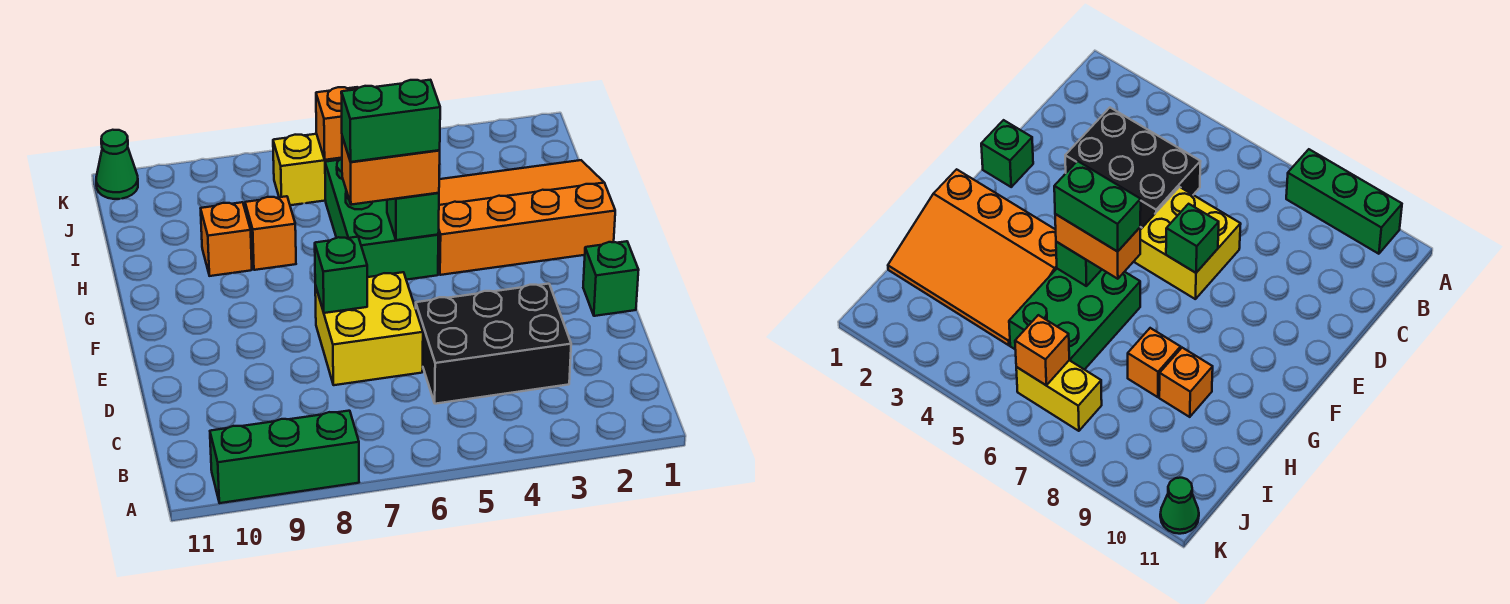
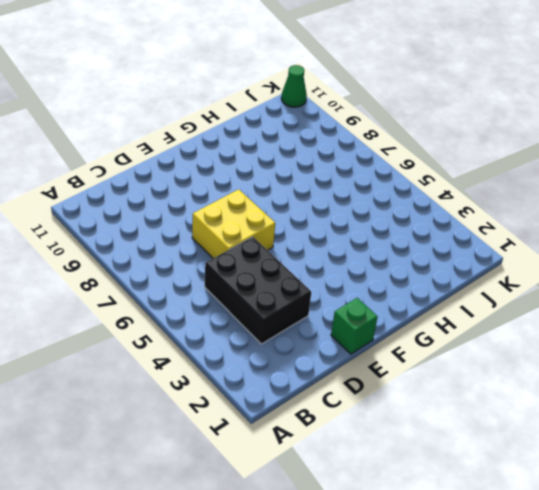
none -> green brick A8:A10 level 1
none -> orange slope G1:I4 level 1 top G
none -> green brick G5:I6 level 1

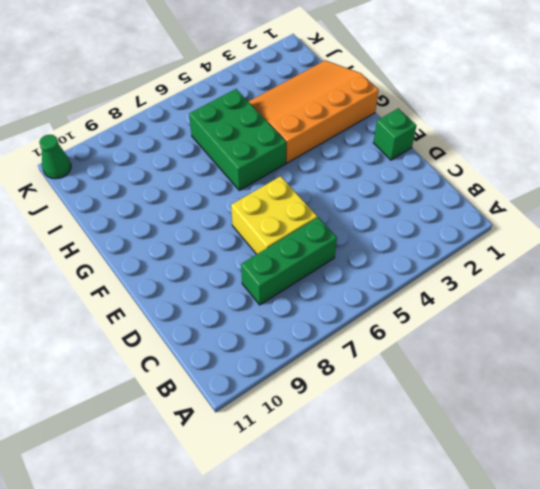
green brick C6:C8 level 1 -> green brick A8:A10 level 1
none -> black brick C3:D5 level 1
none -> orange brick H8 level 1
none -> orange brick H9 level 1

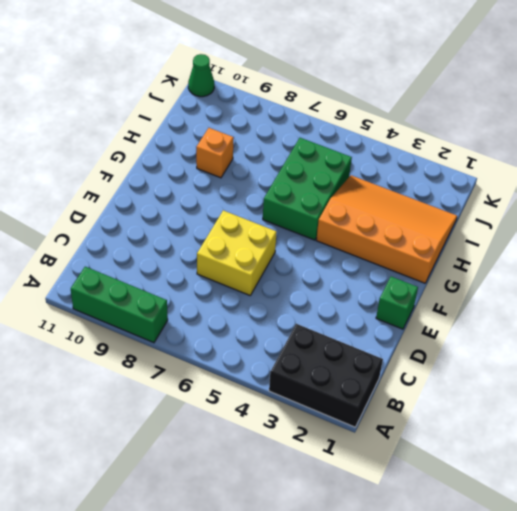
black brick A1:B3 level 1 -> black brick C3:D5 level 1
none -> orange brick H8 level 1
none -> yellow brick J6:J7 level 1
none -> green brick E7 level 2

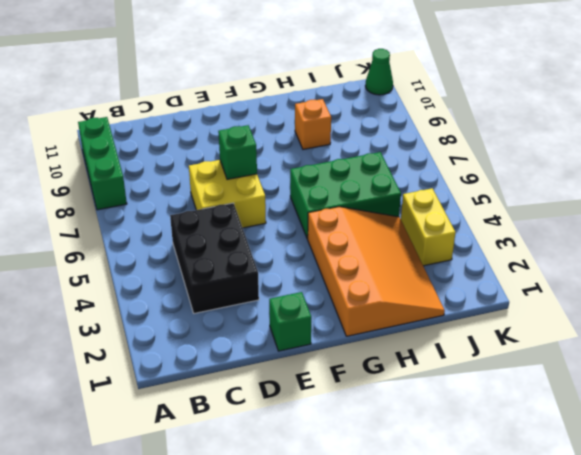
yellow brick J3:J4 level 1 -> yellow brick J6:J7 level 1
none -> orange brick H8 level 1
none -> green brick G5 level 2
none -> orange brick J6 level 2

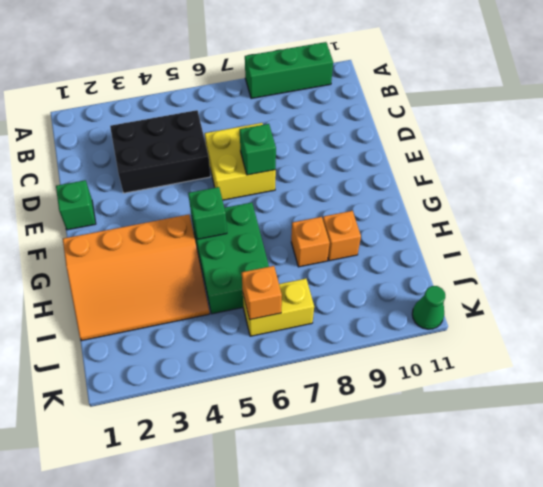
none -> orange brick G5:G6 level 3
none -> green brick G5:G6 level 4

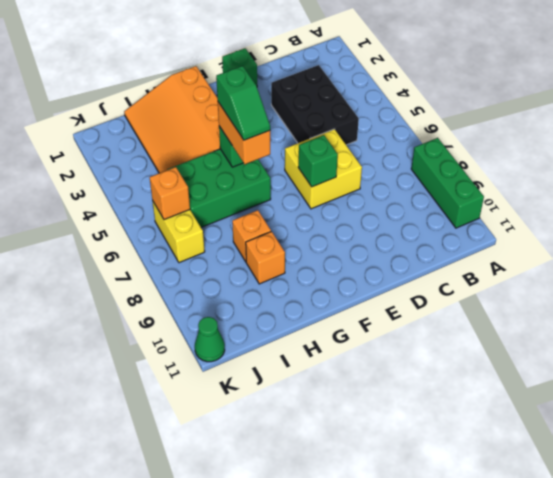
green slope G5:G6 level 4 top 5 -> green brick G5:G6 level 4

